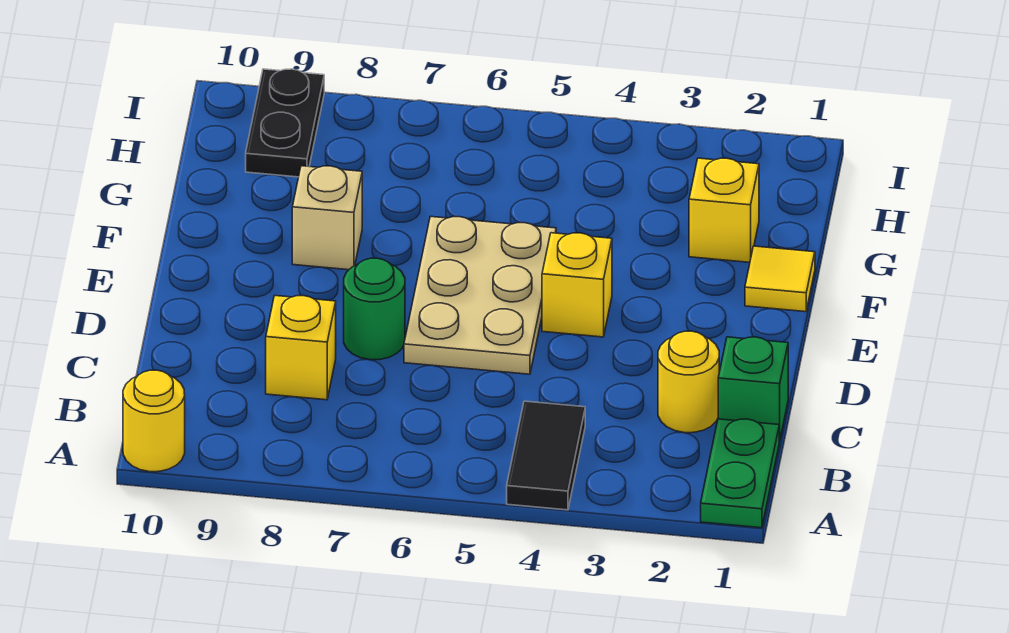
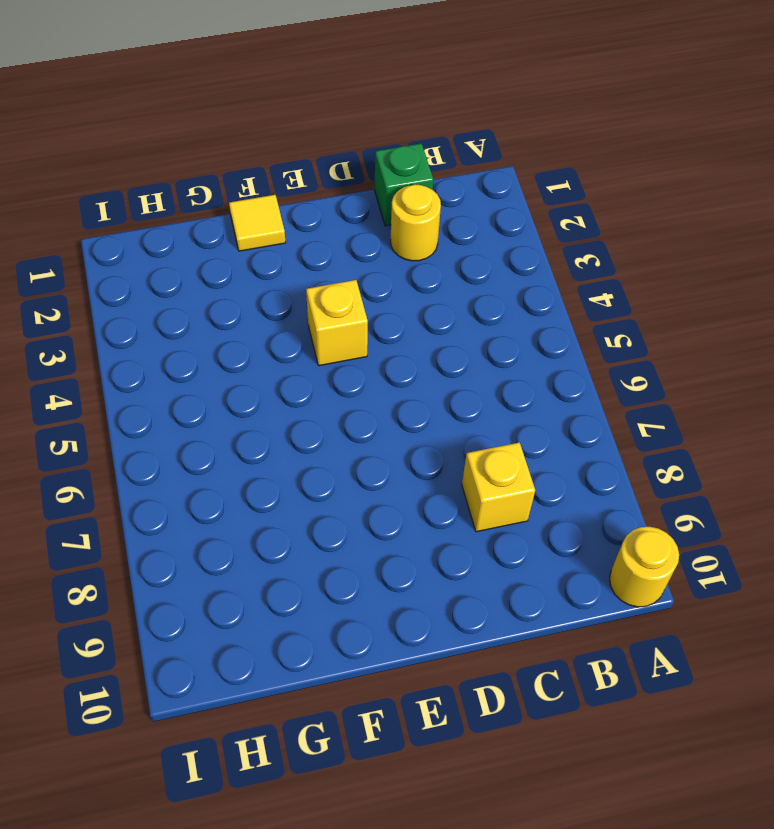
none -> green plate A1:B1 level 1
none -> black tile A4:B4 level 1
none -> tan plate D5:F6 level 1

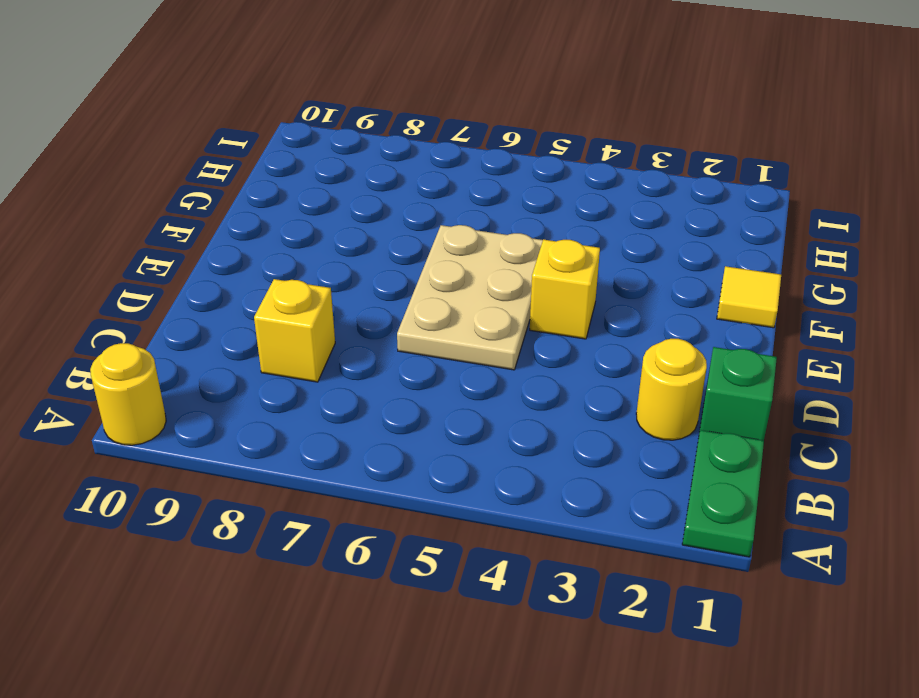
none -> black tile A4:B4 level 1
none -> green round brick D7 level 1
none -> tan brick F8 level 1

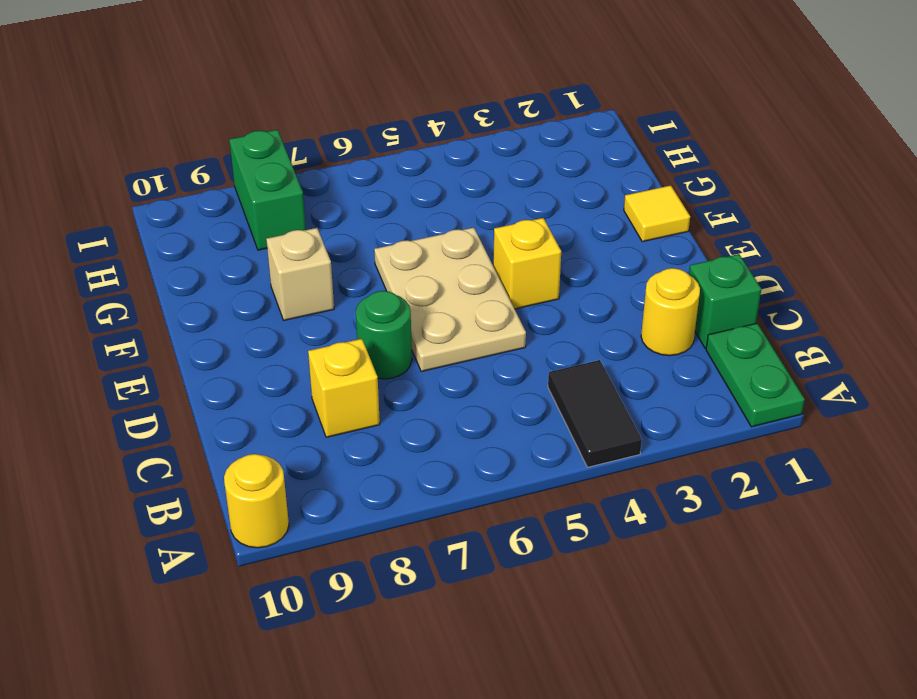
green brick H8:I8 level 1 -> none
none -> yellow brick G2 level 1
none -> black plate H9:I9 level 1

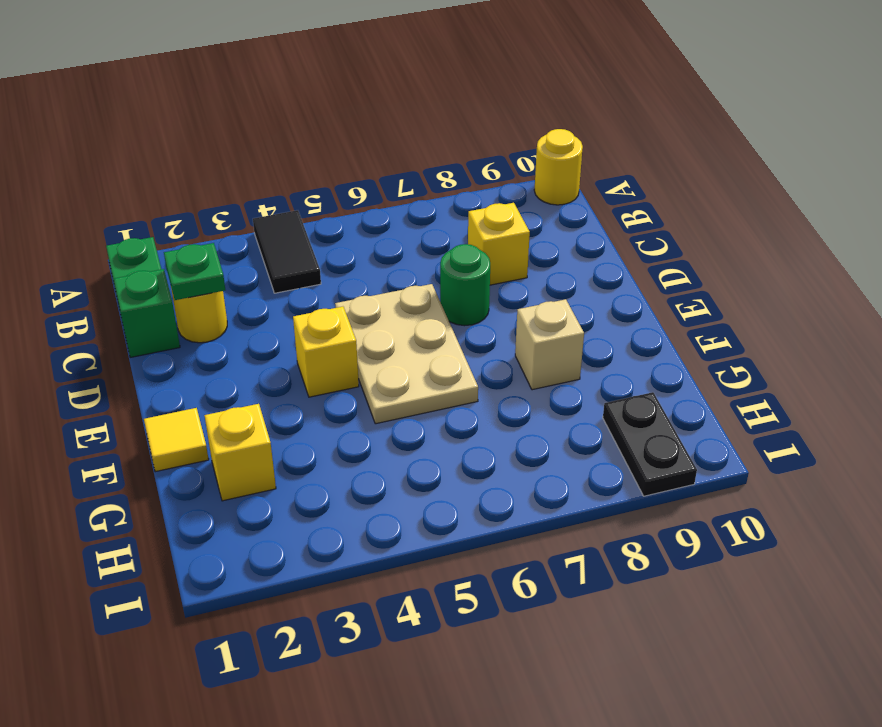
green plate C2 level 2 -> none

